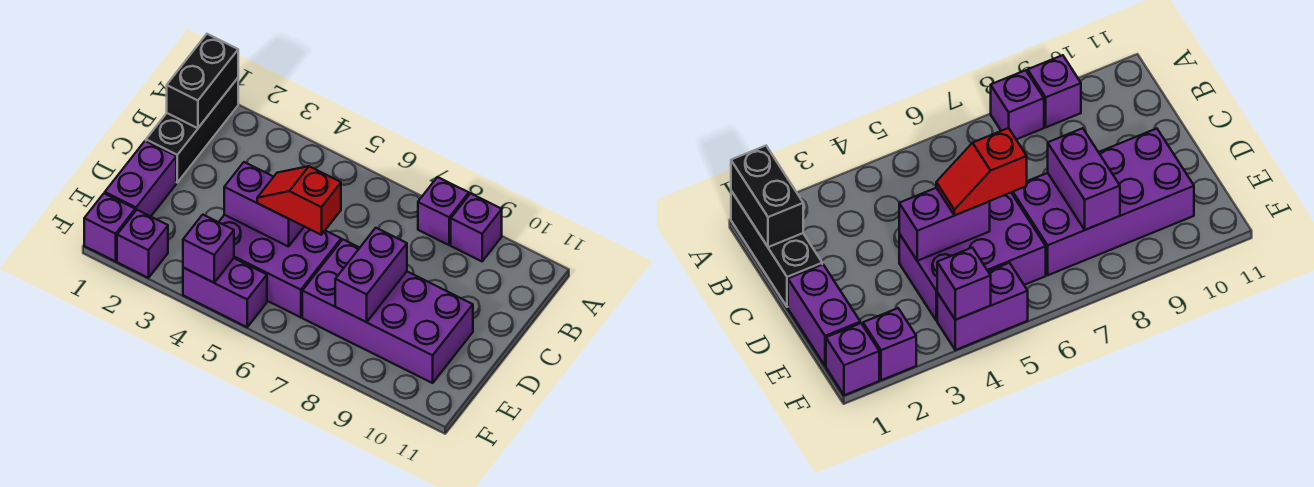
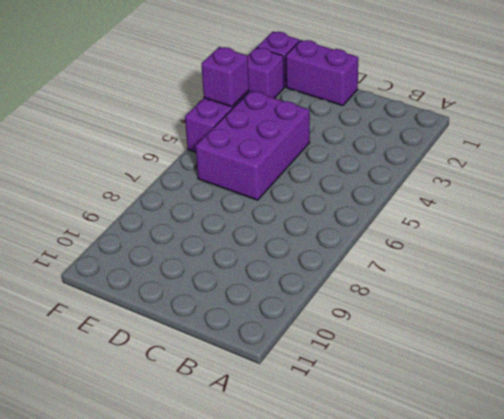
none -> black brick A1:C1 level 1
none -> purple brick A8 level 1
none -> purple brick A9 level 1

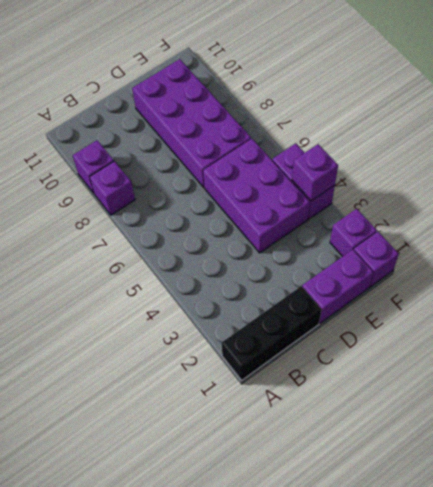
none -> black brick A1:B1 level 2
none -> purple brick D4:D5 level 2
none -> purple brick D8:E8 level 2

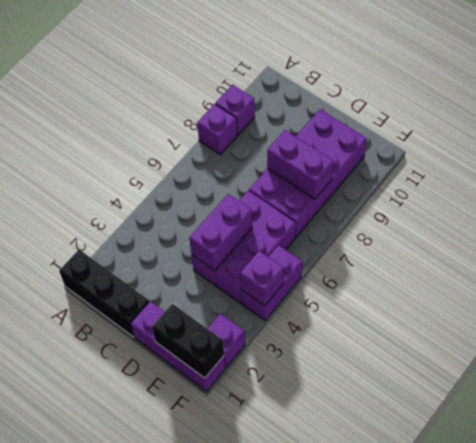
black brick E1:F1 level 2 -> black brick A1:B1 level 2
none -> red slope D5:D6 level 3 top 6

